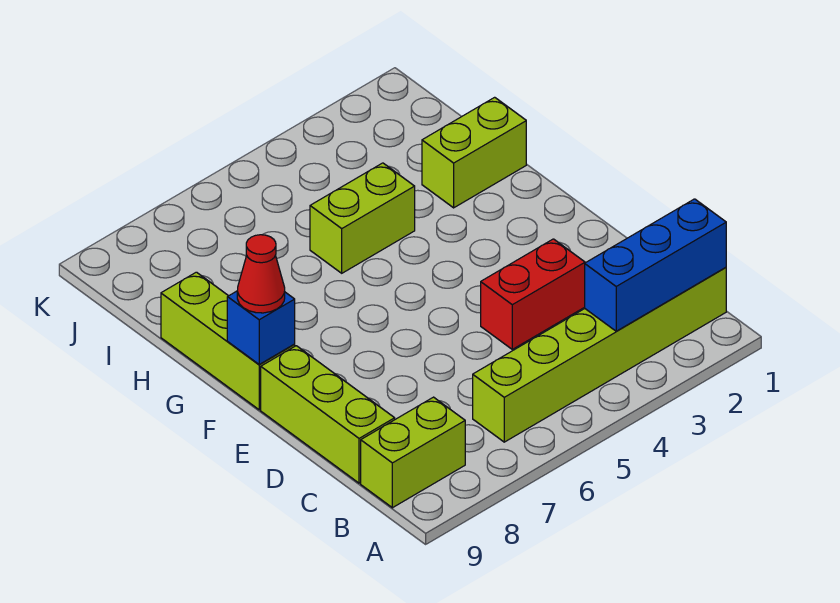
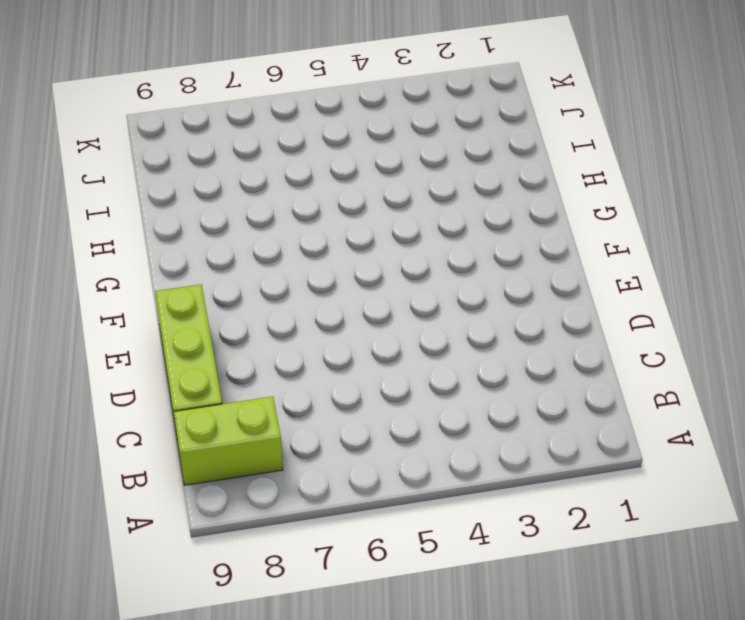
none -> lime brick B1:B6 level 1
none -> red brick D3:D4 level 1

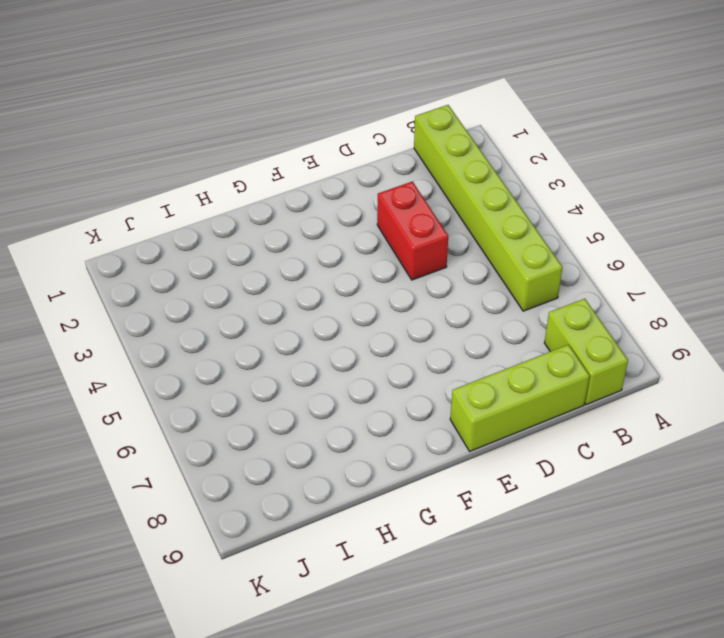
none -> lime brick F9:H9 level 1
none -> lime brick H1:H2 level 1

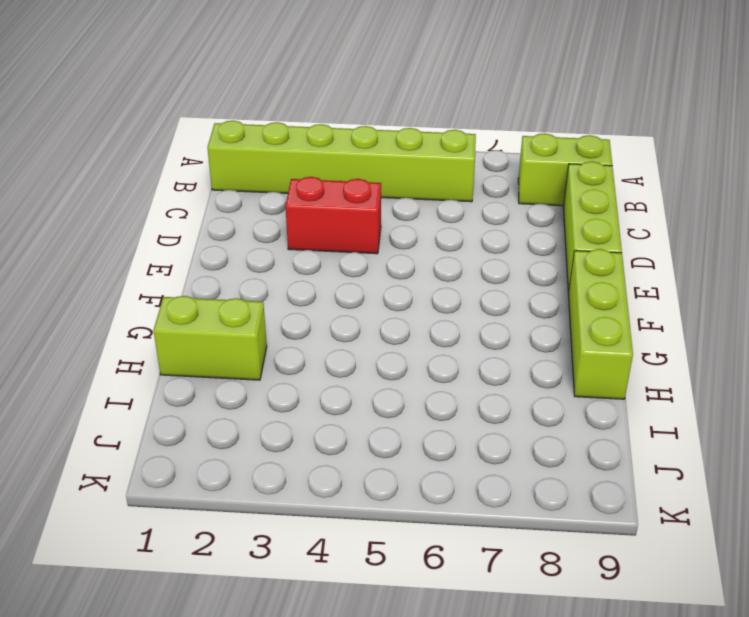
none -> lime brick H4:H5 level 1
none -> blue brick B1:B3 level 2

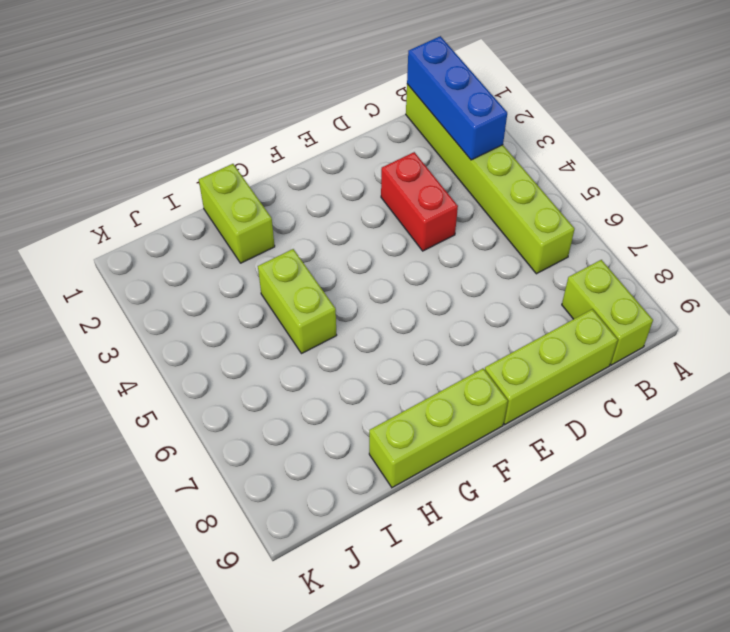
none -> blue brick F9 level 2
none -> red cone F9 level 3

